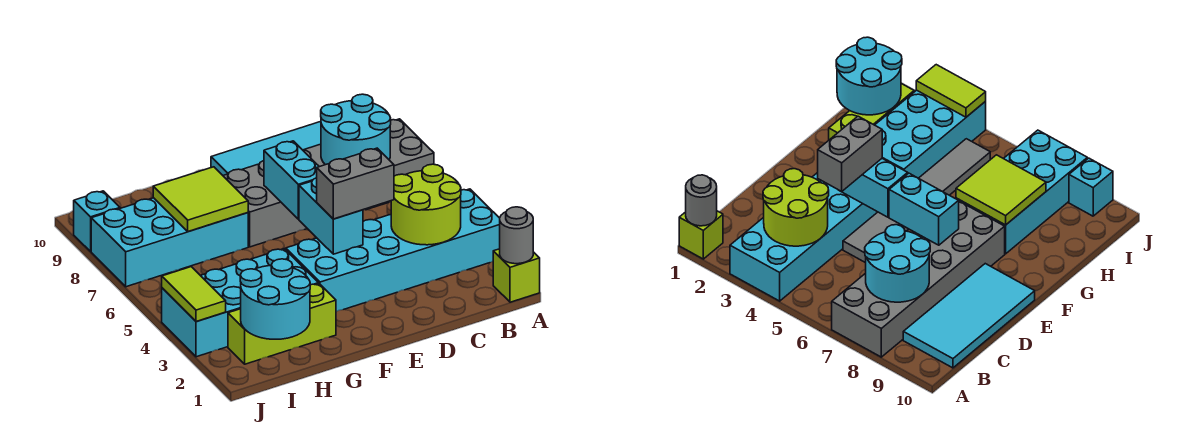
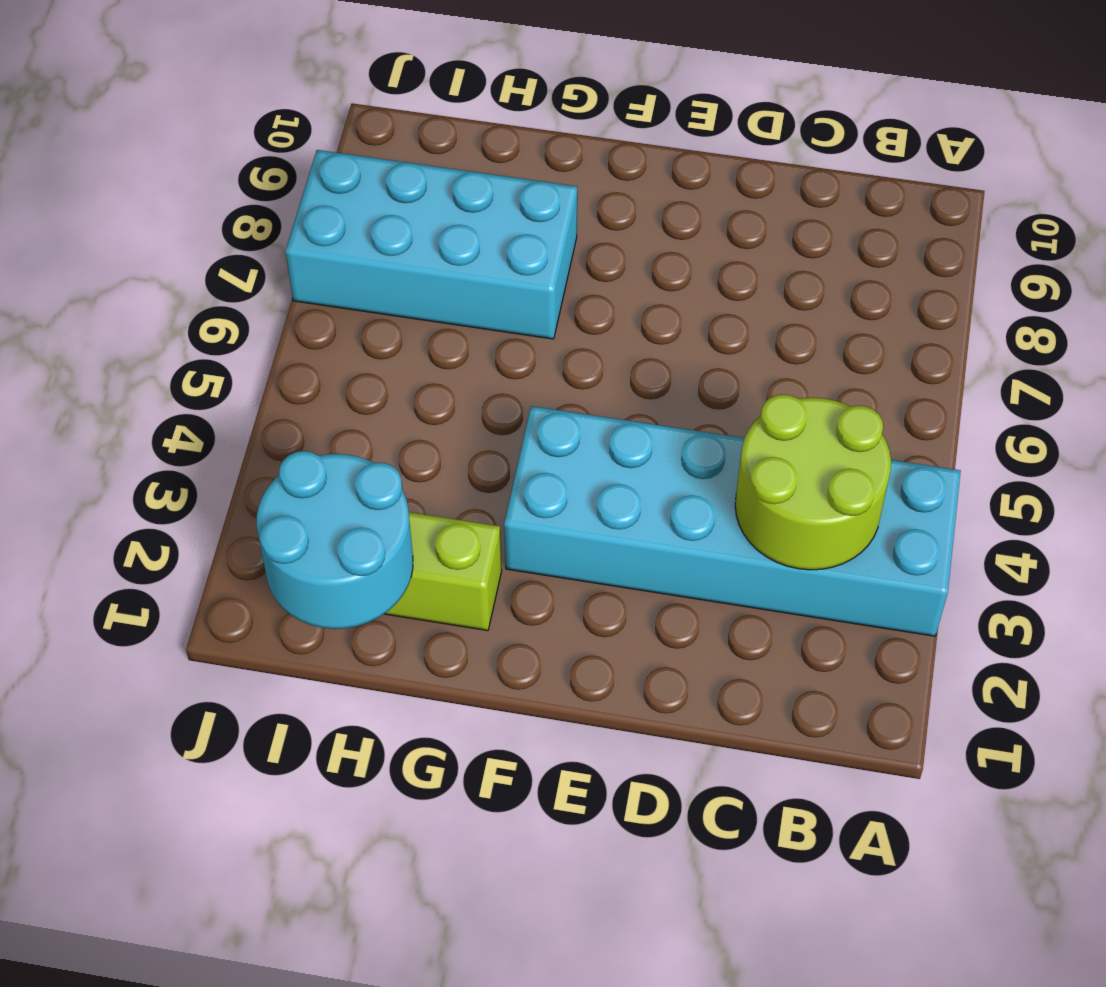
none -> lime brick A1 level 1
none -> grey brick A7:F8 level 1
none -> cyan tile B9:E10 level 1

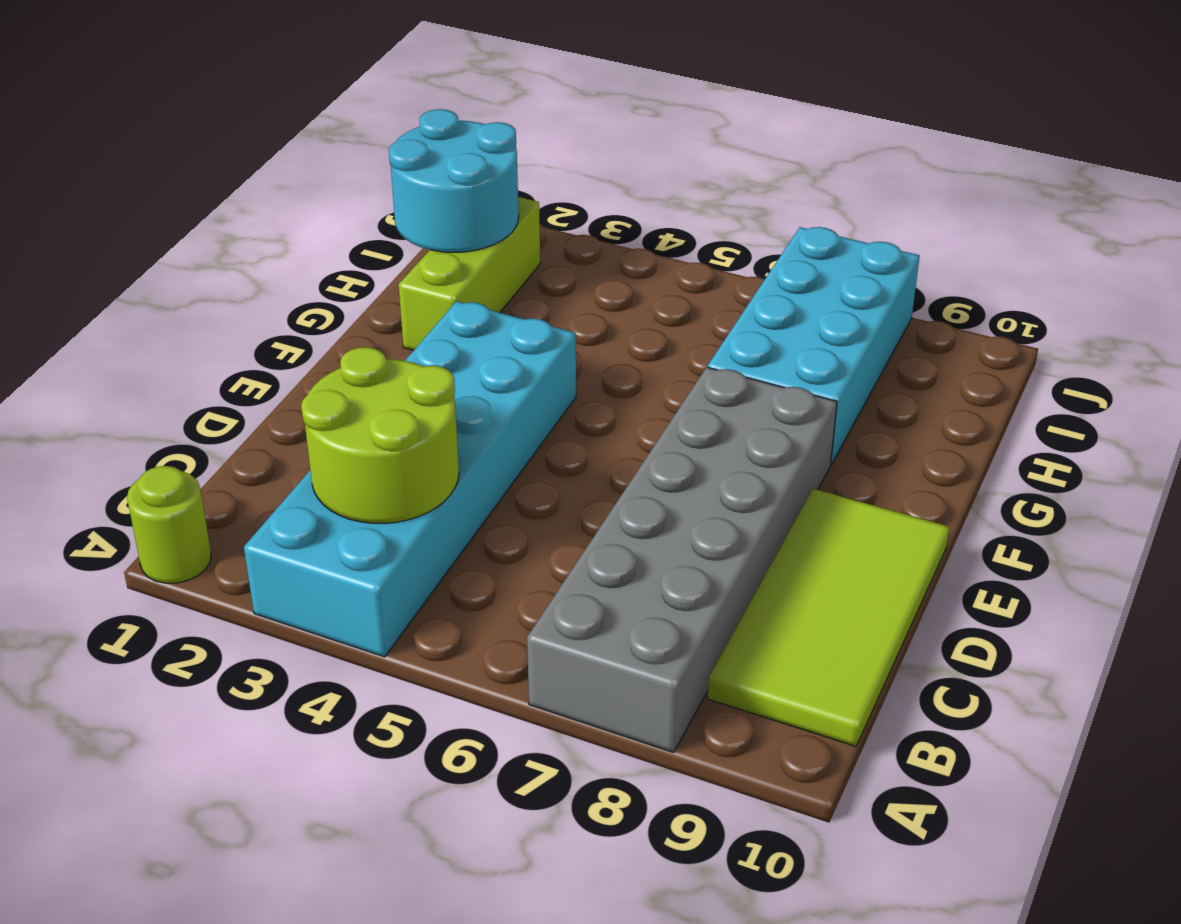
lime round brick A1 level 1 -> lime brick A1 level 1
lime tile B9:E10 level 1 -> cyan tile B9:E10 level 1
none -> grey tile D5:I5 level 1
none -> cyan brick G3:J4 level 1
none -> cyan brick J9 level 1

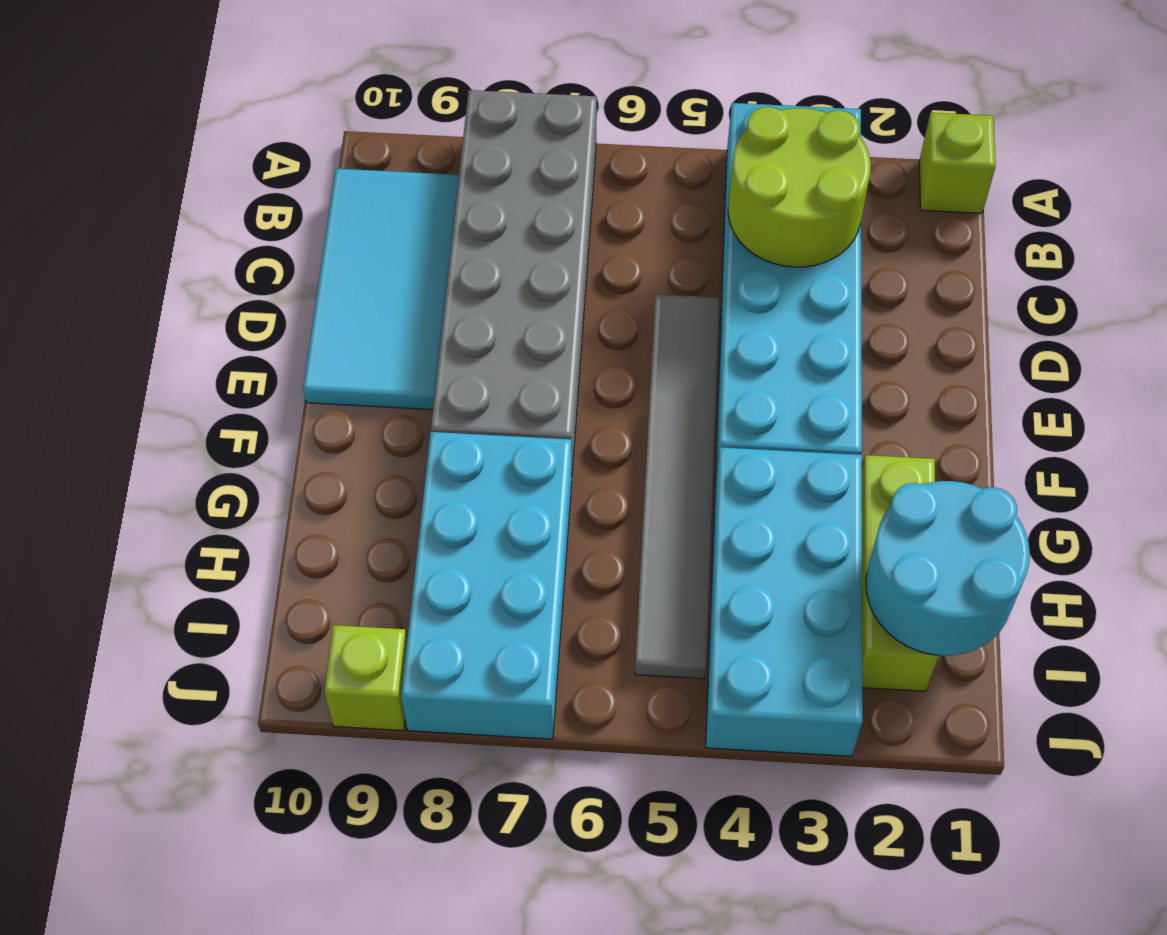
lime brick J9 level 1 -> cyan brick J9 level 1
none -> grey round brick A1 level 2
none -> cyan round brick B7:C8 level 2
none -> cyan brick E4:E5 level 2

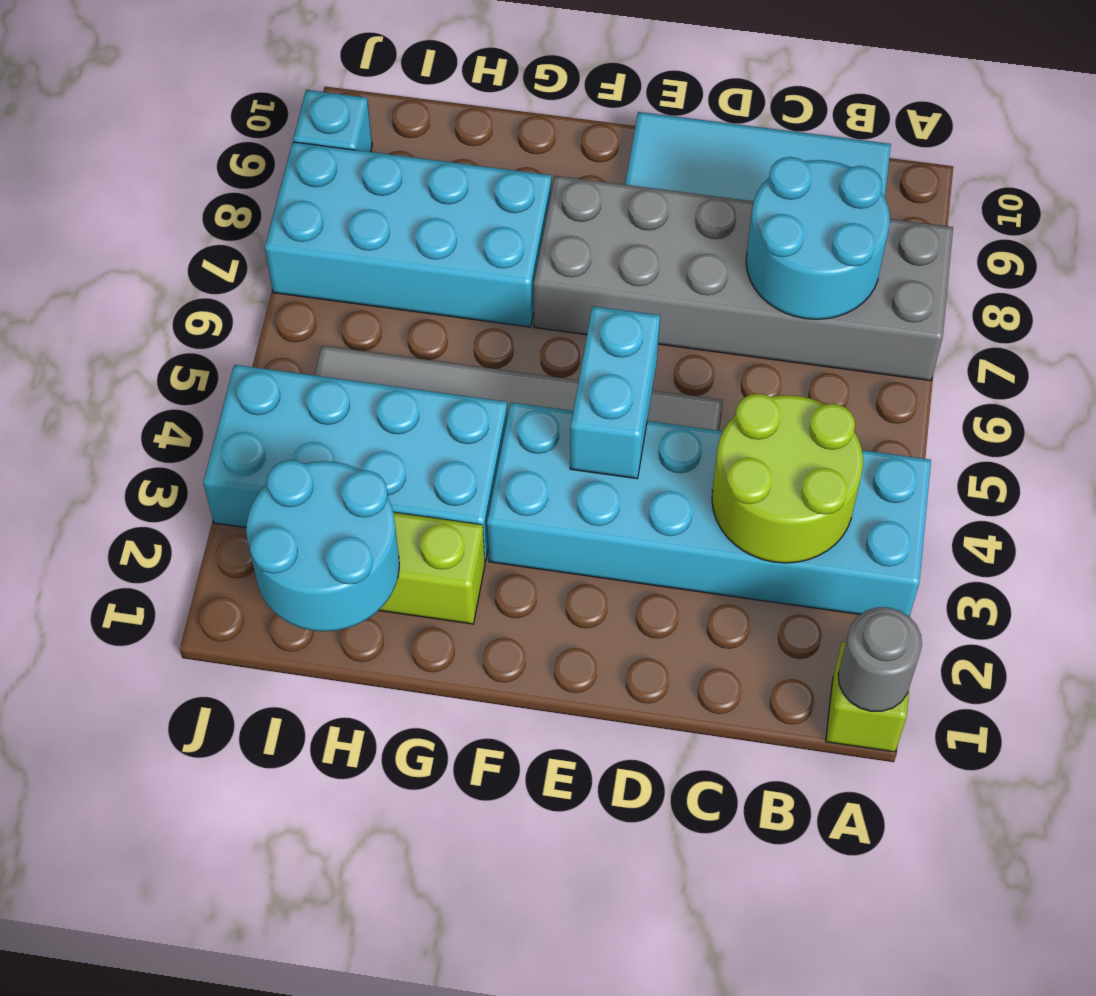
none -> cyan brick E6:E7 level 2
none -> lime tile G7:H8 level 2
none -> lime tile J3:J4 level 2

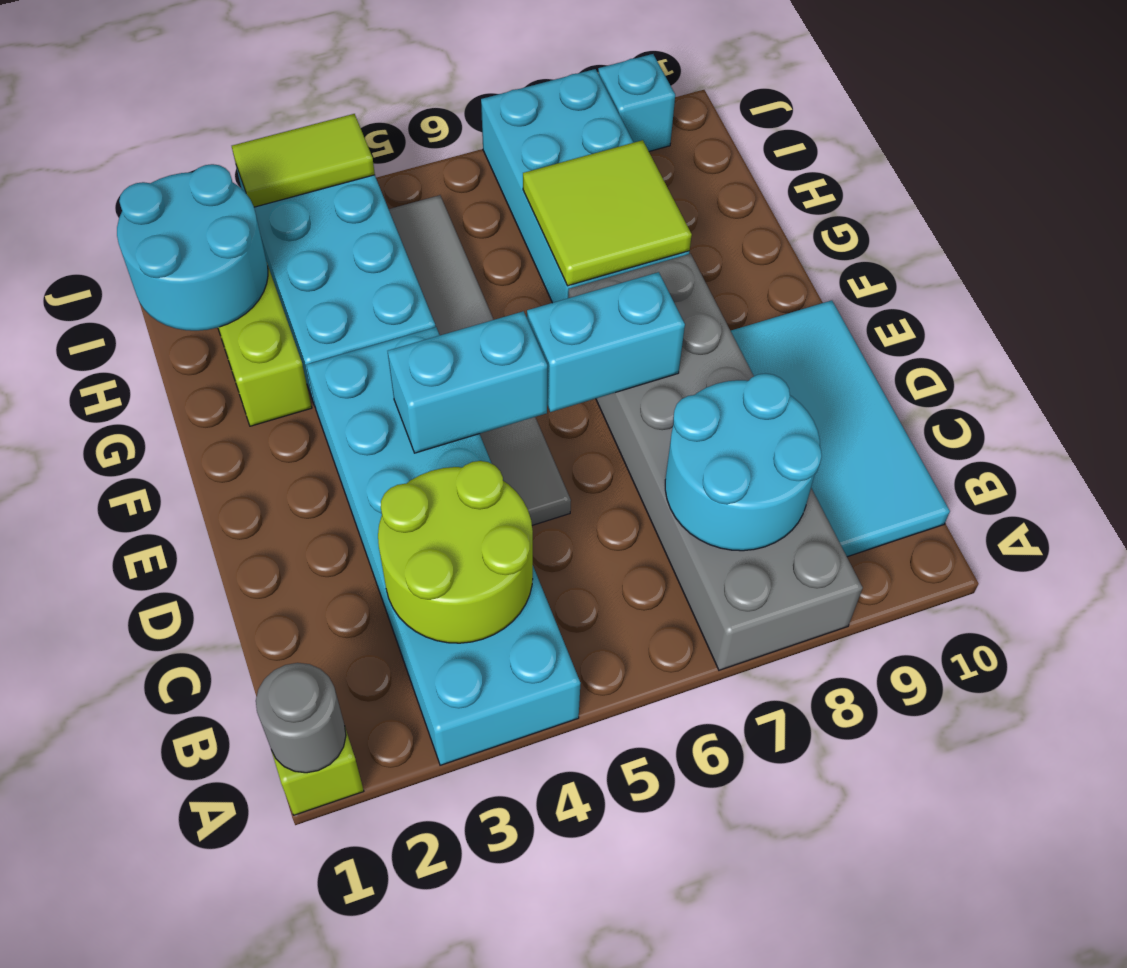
none -> grey brick D4:E4 level 3

